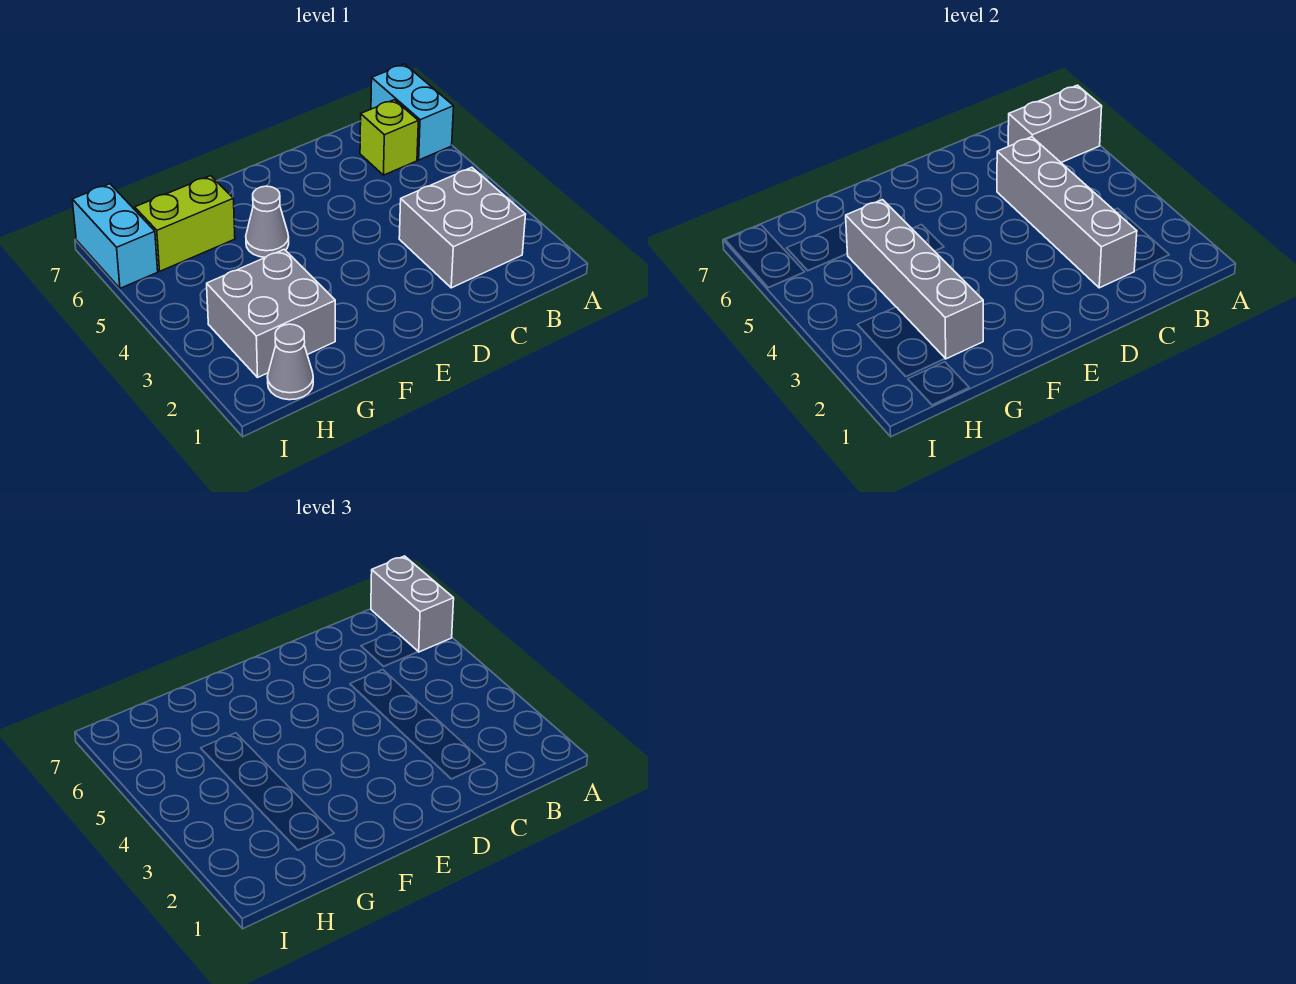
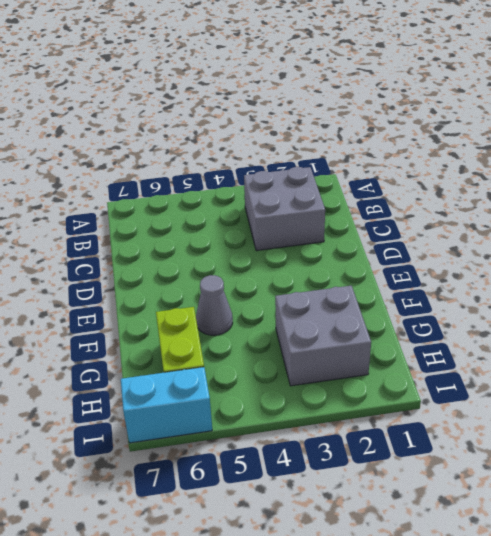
none -> cyan brick A6:A7 level 1
none -> lime brick B6 level 1
none -> grey cone H1 level 1

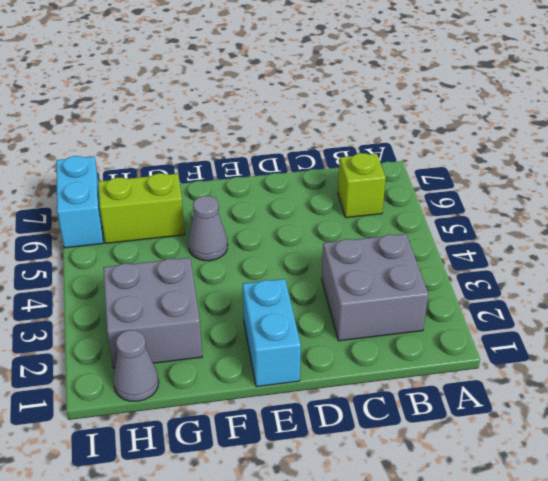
cyan brick E1:E2 level 1 -> cyan brick A6:A7 level 1
none -> grey brick A6:B6 level 2
none -> grey brick C2:C5 level 2
none -> grey brick G2:G5 level 2

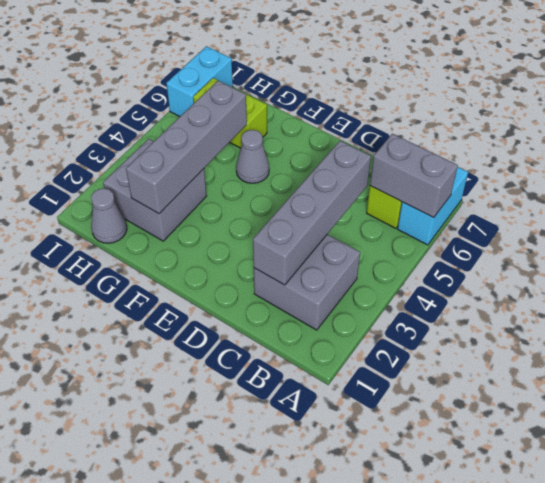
none -> grey brick A6:A7 level 3

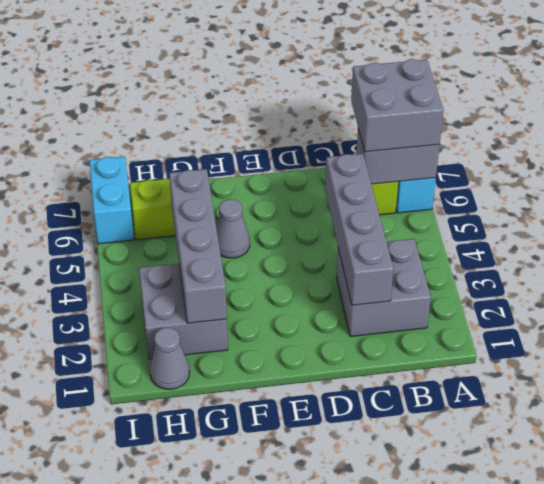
grey brick A6:B7 level 3 -> grey brick A6:A7 level 3

